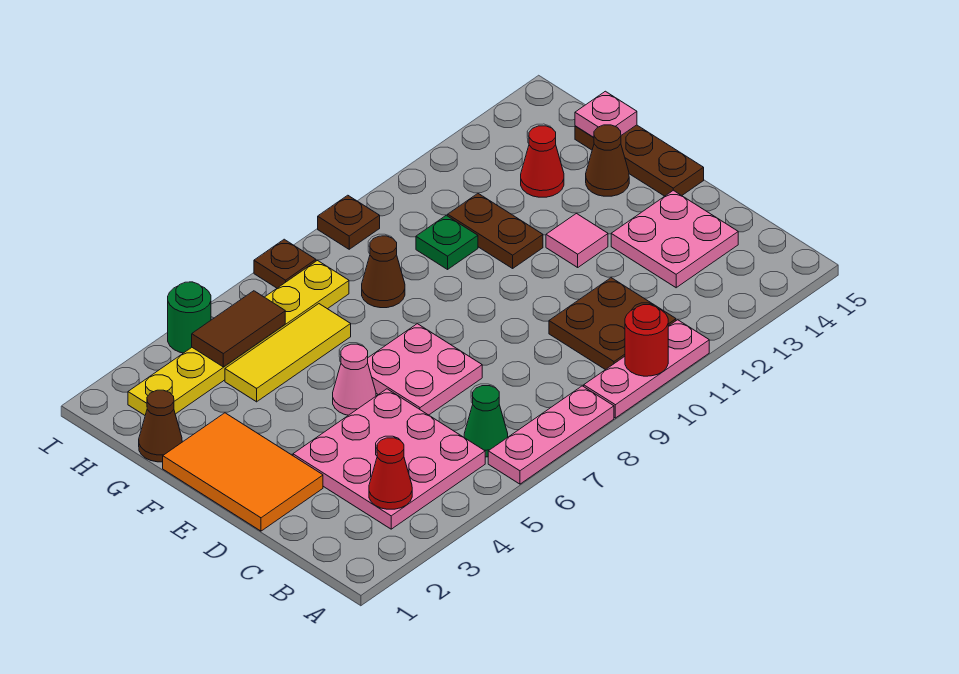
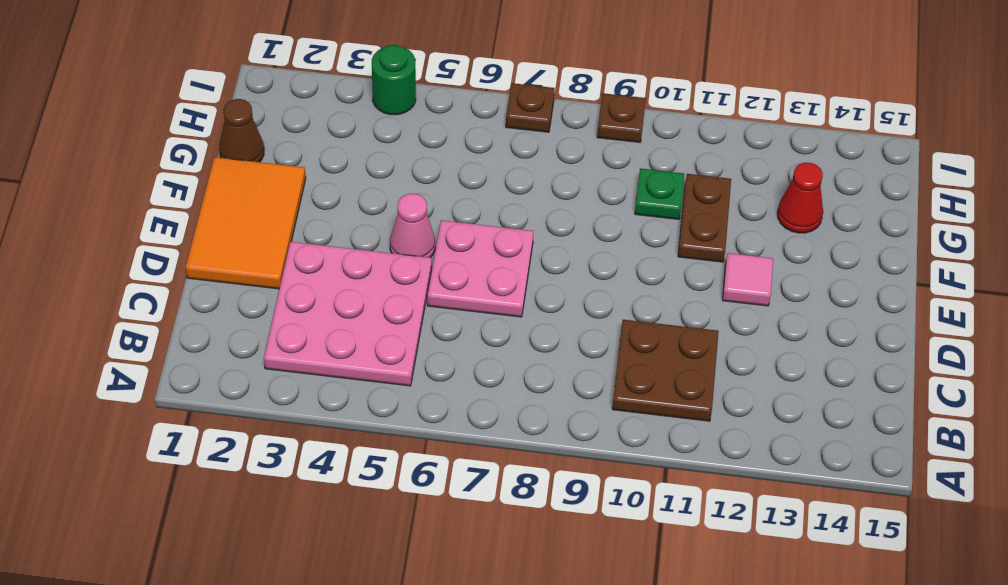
none -> pink plate A6:A8 level 1
none -> pink plate A9:A11 level 1
none -> green cone B6 level 1

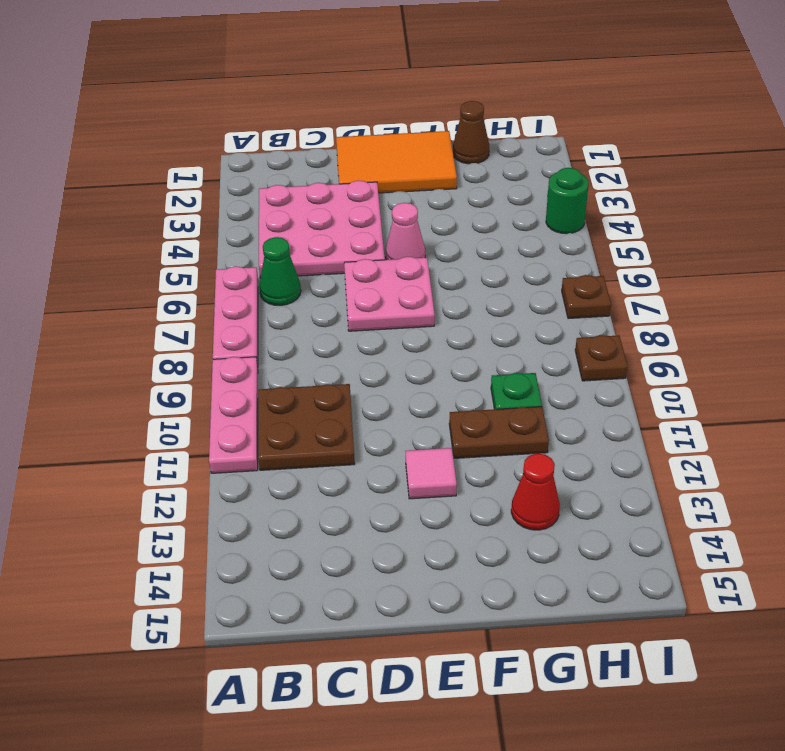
none -> pink plate C13:D14 level 1
none -> brown plate E15:G15 level 1
none -> brown cone F14 level 1

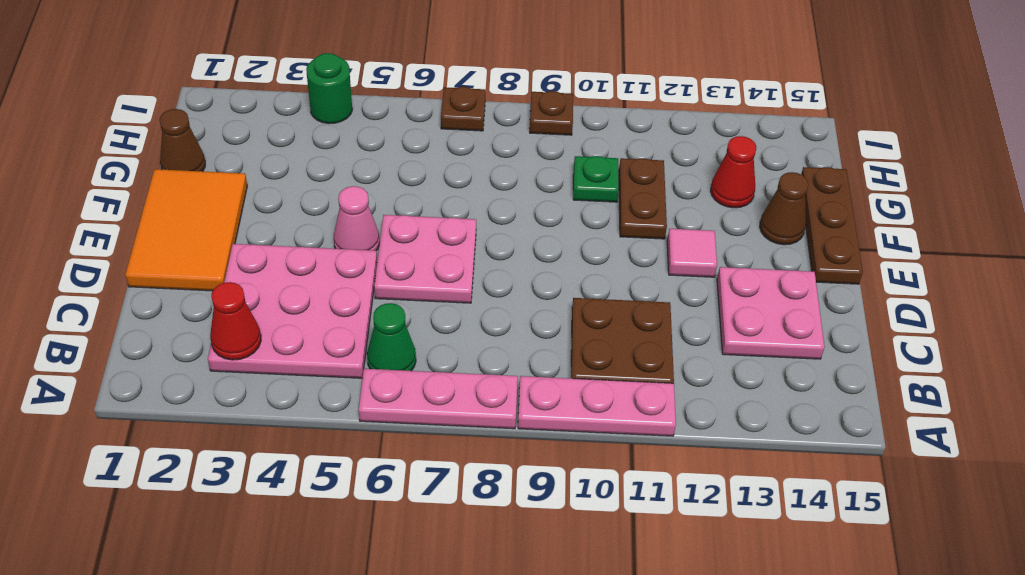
none -> yellow tile G4:G6 level 1
none -> brown cone G8 level 1
none -> yellow plate H2:H7 level 1

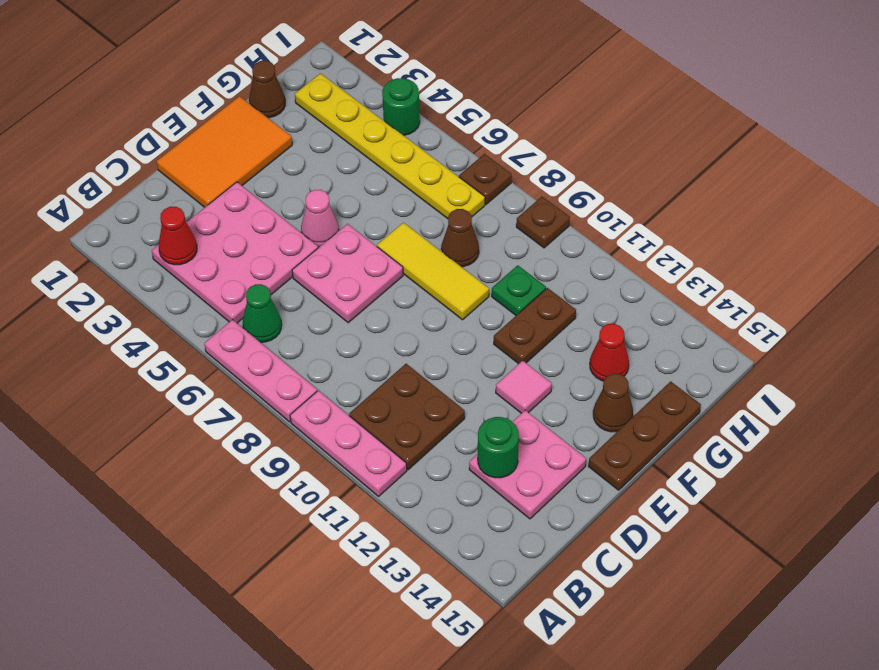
green round brick C13 level 2 -> none
yellow tile F7:F9 level 1 -> yellow tile G4:G6 level 1
none -> red round brick A10 level 2
none -> pink plate G15 level 2
none -> brown tile H4:H5 level 2

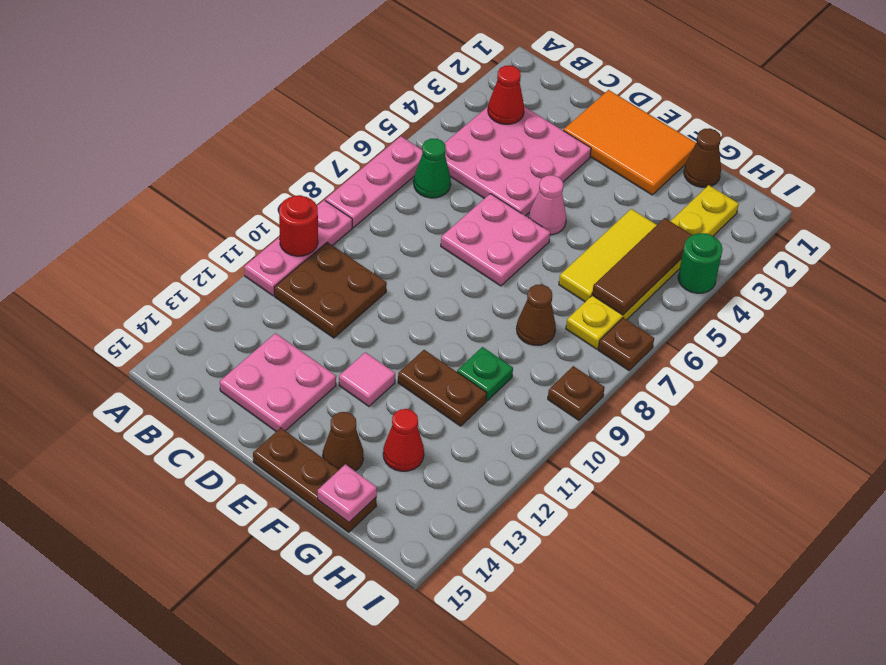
brown tile H4:H6 level 2 -> brown tile H4:H5 level 2

